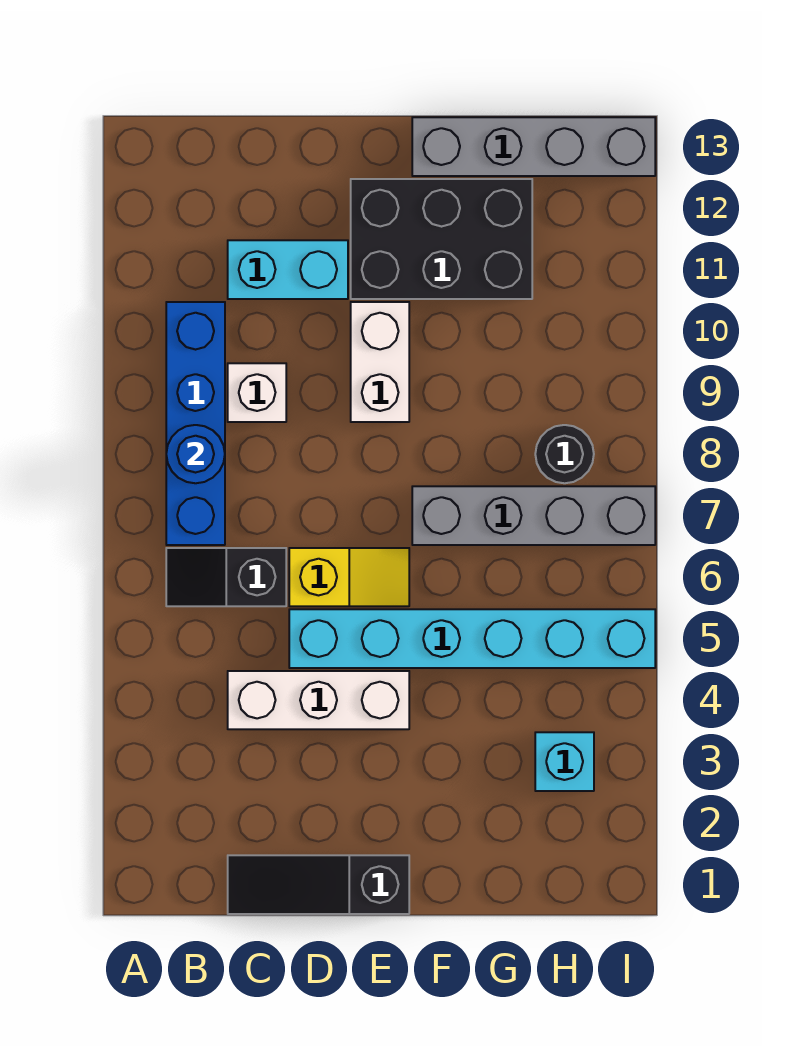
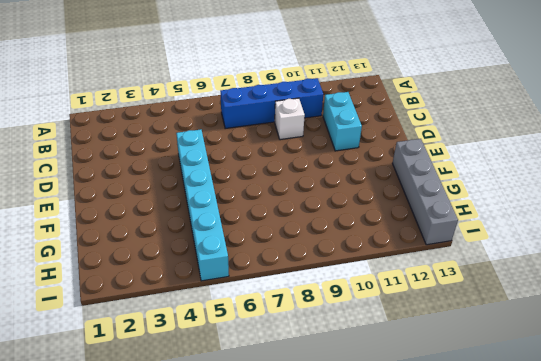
none -> black slope B6:C6 level 1 top C
none -> black slope C1:E1 level 1 top E
none -> white brick C4:E4 level 1

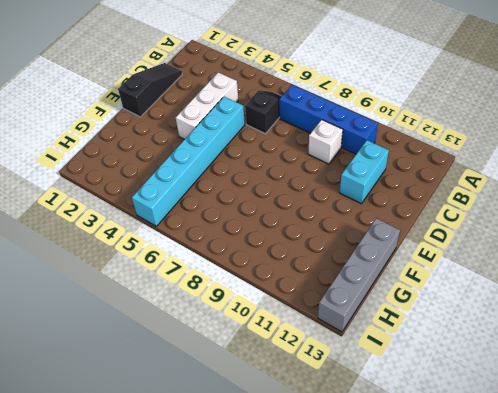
none -> yellow slope D6:E6 level 1 top D
none -> white brick E9:E10 level 1
none -> black brick E11:G12 level 1

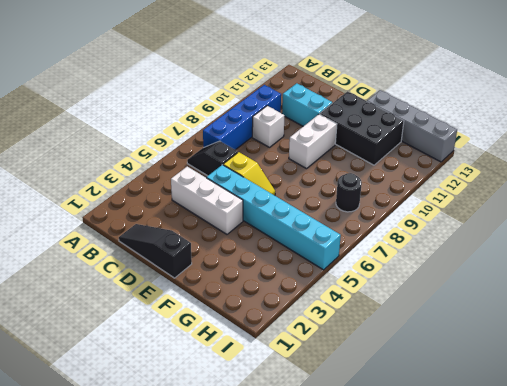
none -> grey brick F7:I7 level 1
none -> cyan brick H3 level 1
none -> blue round brick B8 level 2

